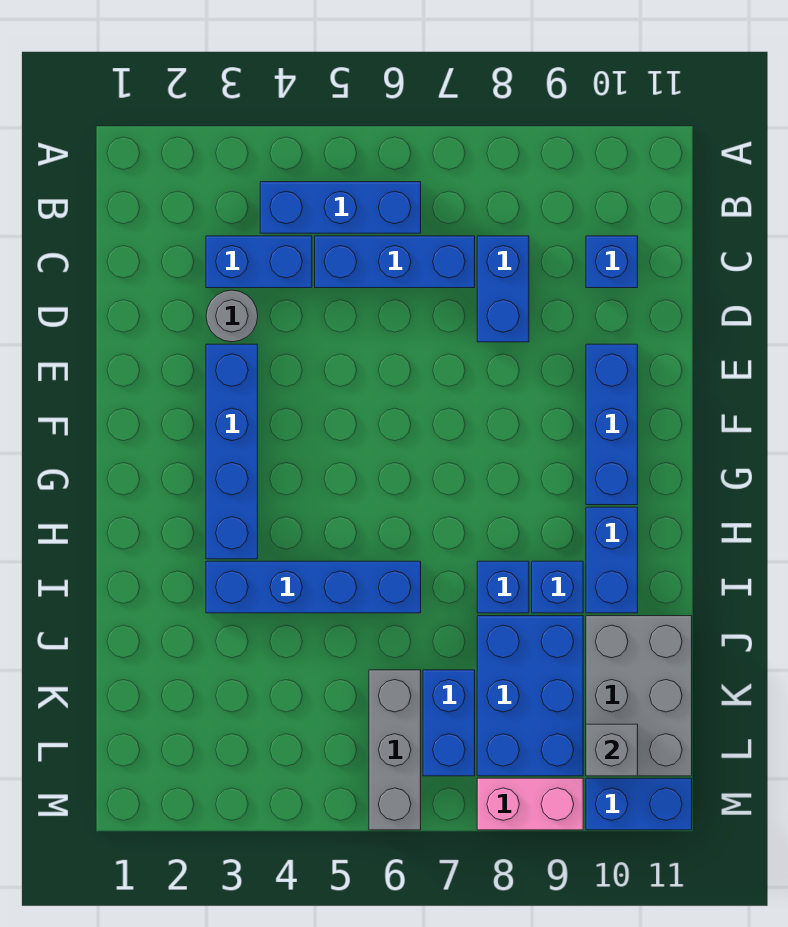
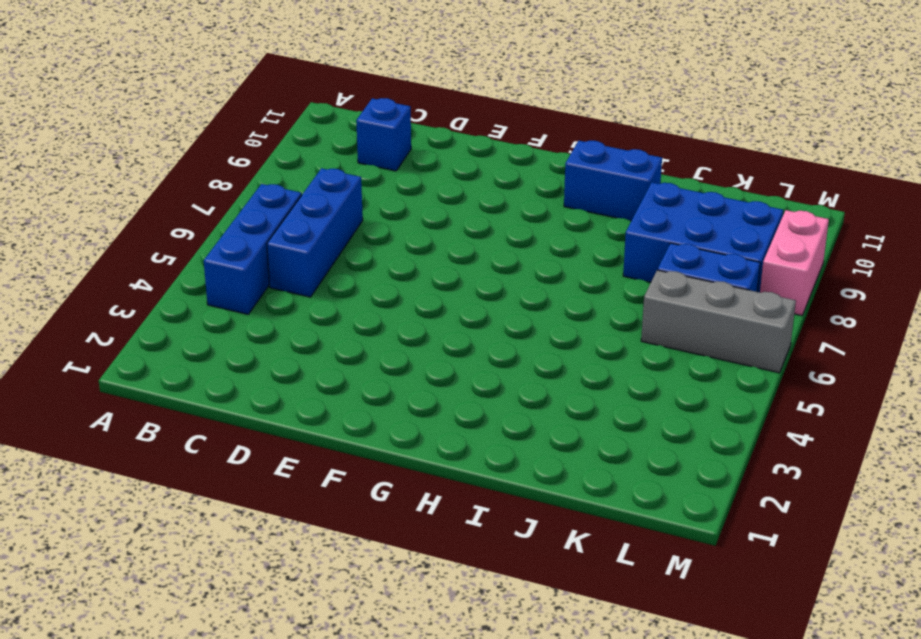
none -> blue brick C3:C4 level 1
none -> blue brick C8:D8 level 1
none -> grey round brick D3 level 1

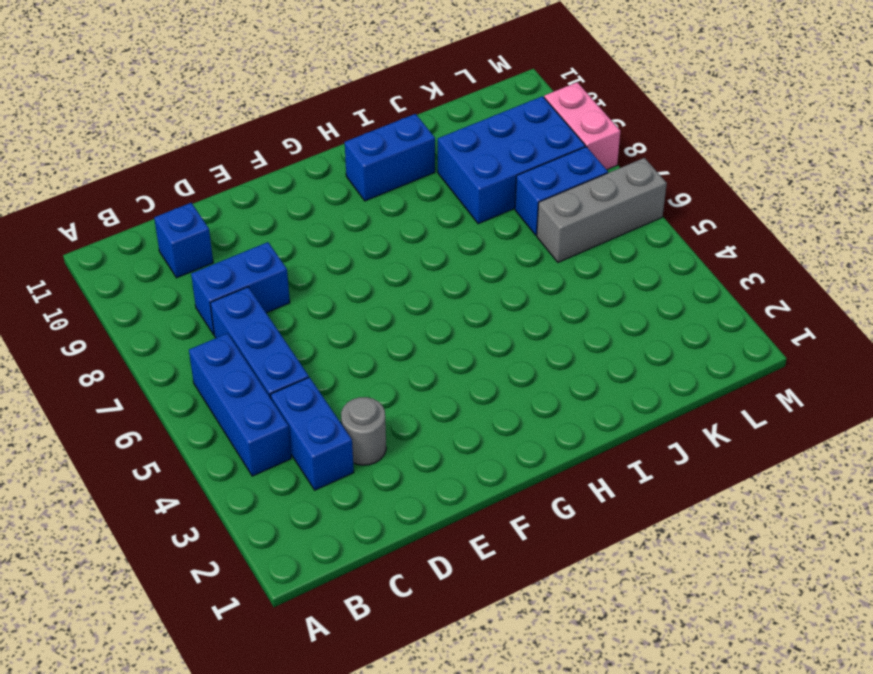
none -> blue brick E3:H3 level 1
none -> blue brick E10:G10 level 1
none -> blue brick I3:I6 level 1

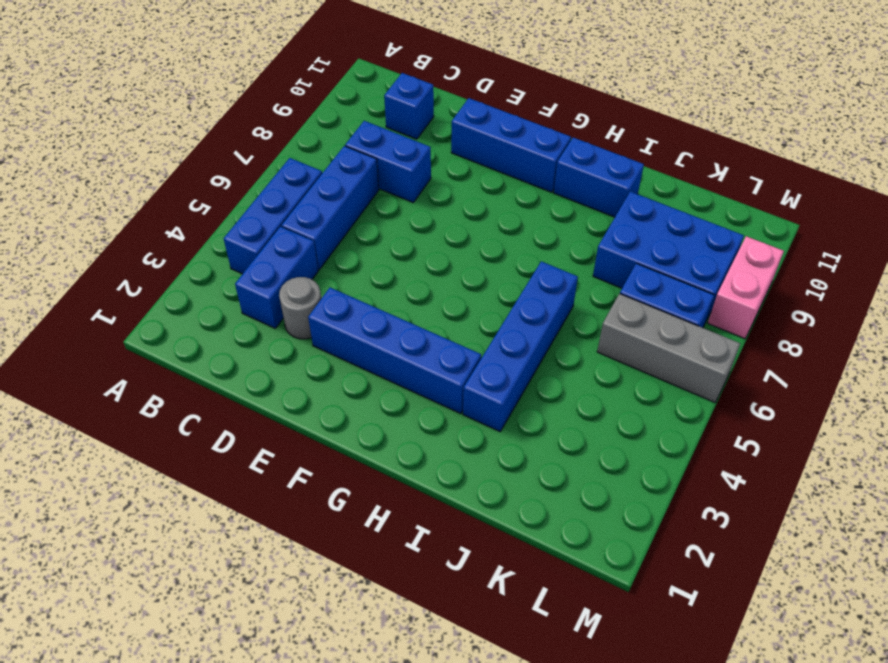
none -> blue brick I8 level 1
none -> blue brick I9 level 1
none -> grey brick J10:L11 level 1

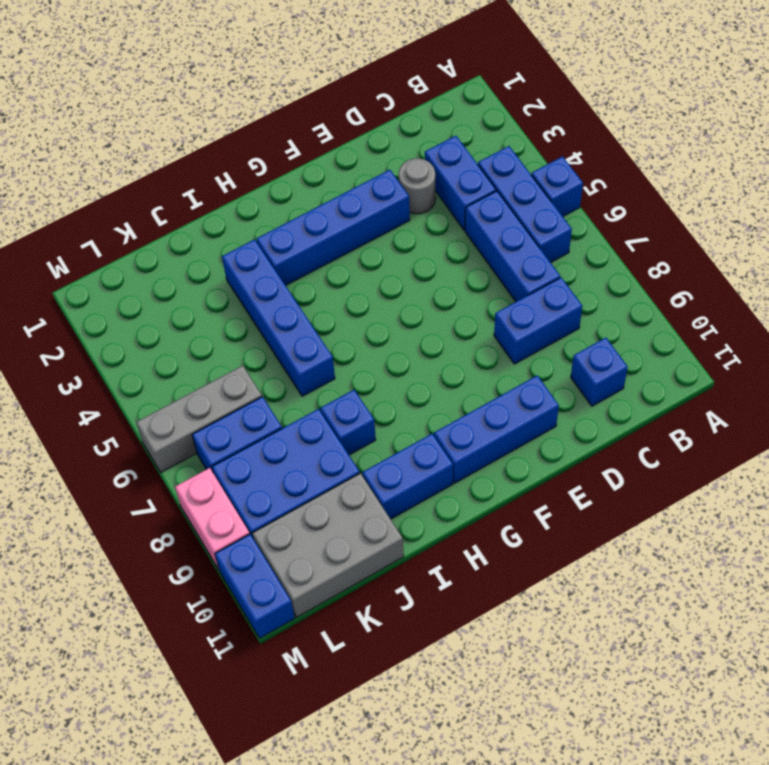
blue brick A5 level 1 -> blue brick I9 level 1
none -> grey brick L10 level 2

